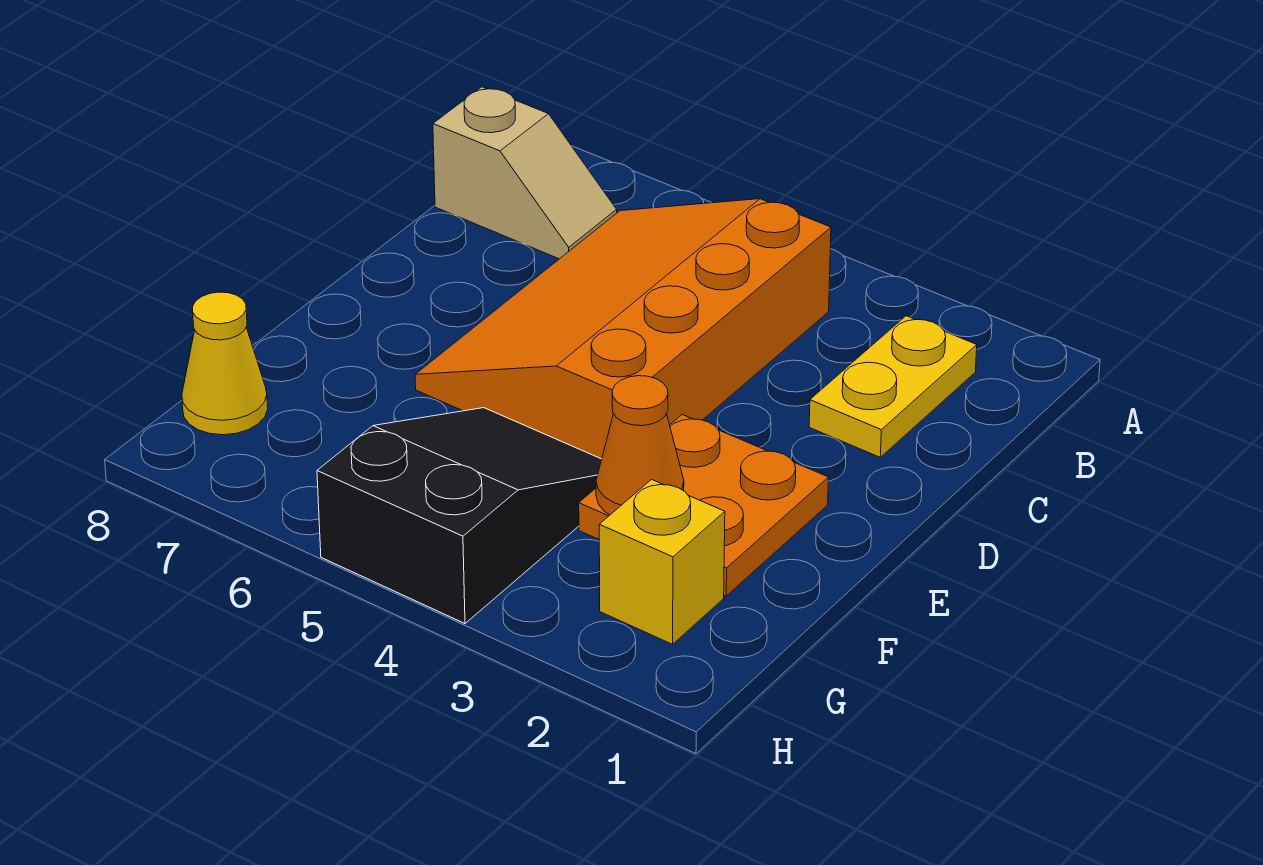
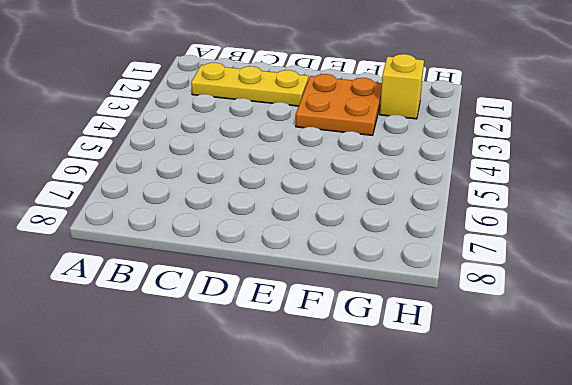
yellow plate B2:D2 level 1 -> yellow plate B2:C2 level 1
none -> orange slope B4:E6 level 1 top 4
none -> tan slope B7:B8 level 1 top 8

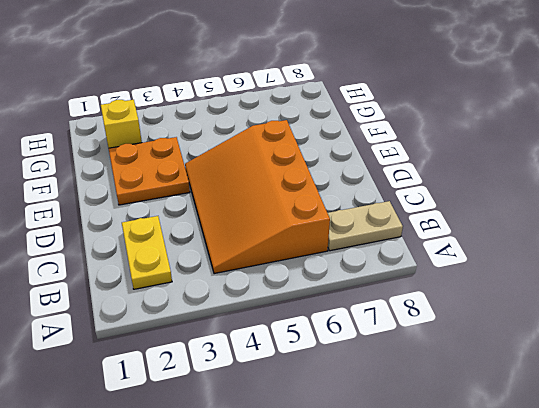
orange slope B4:E6 level 1 top 6 -> orange slope B4:E6 level 1 top 4
tan plate B7:B8 level 1 -> tan slope B7:B8 level 1 top 8
none -> black slope F4:H5 level 1 top H
none -> yellow cone G8 level 1

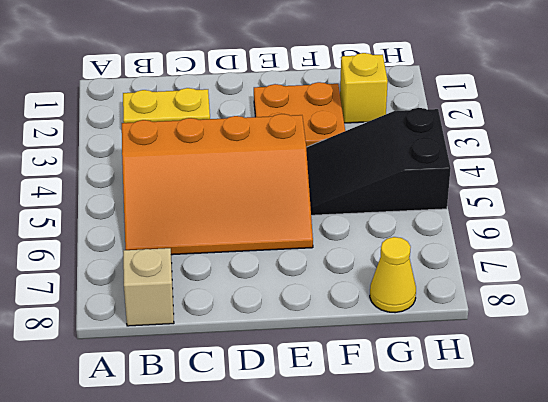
none -> orange cone F3 level 2

